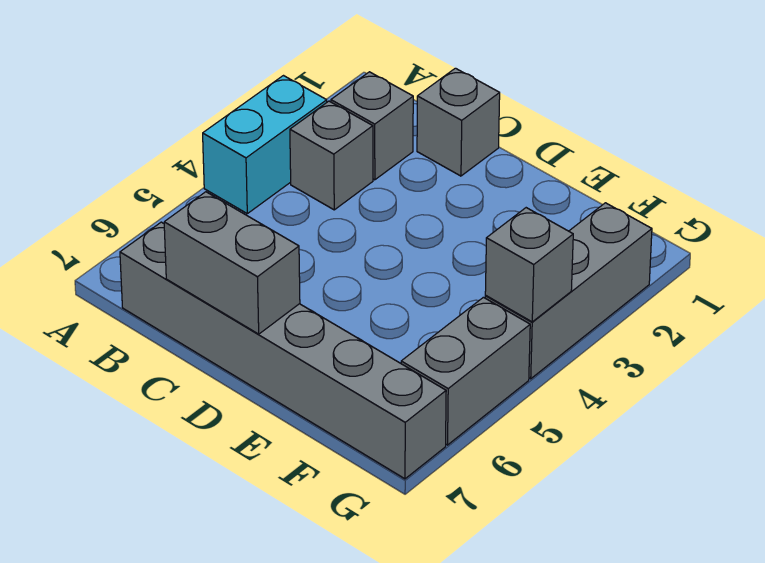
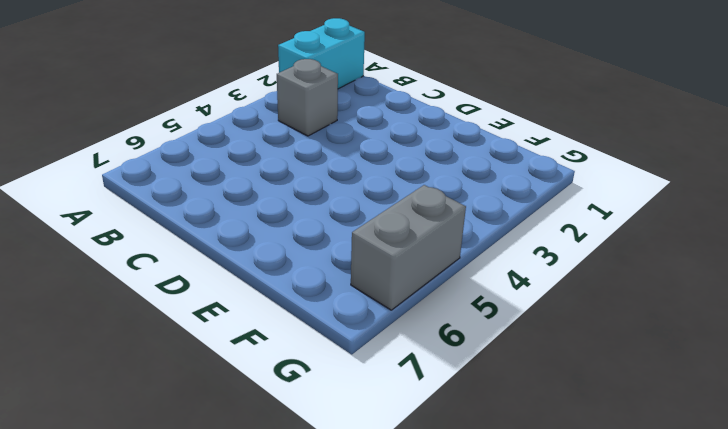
cyan brick A1:A2 level 1 -> cyan brick A3:A4 level 1
none -> grey brick B2 level 1
none -> grey brick B7:G7 level 1

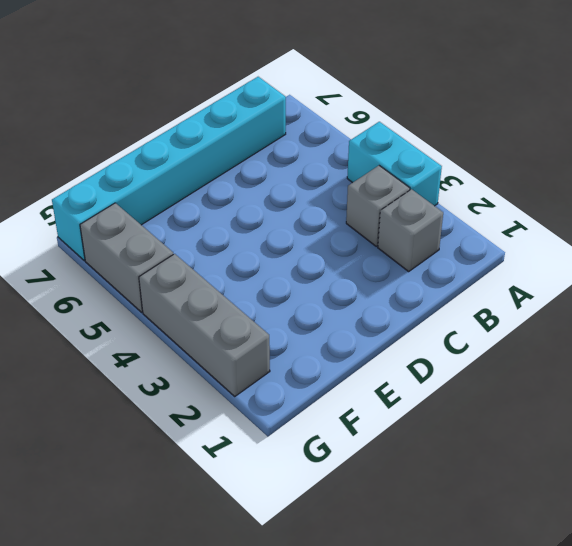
cyan brick B7:G7 level 1 -> grey brick B7:G7 level 1
none -> grey brick C1 level 1
none -> grey brick C7:D7 level 2

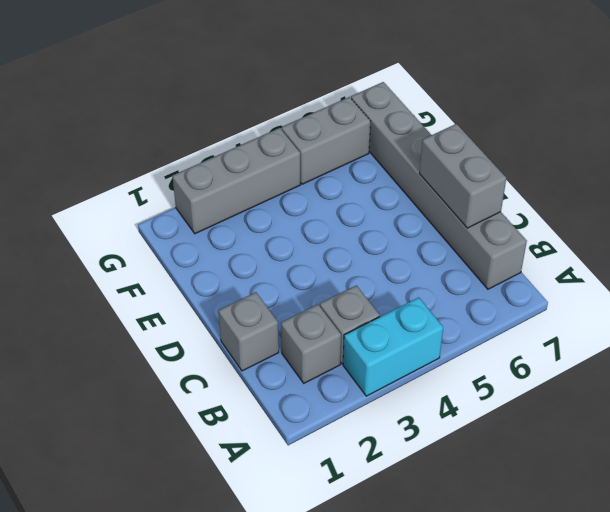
none -> grey brick G4 level 2

